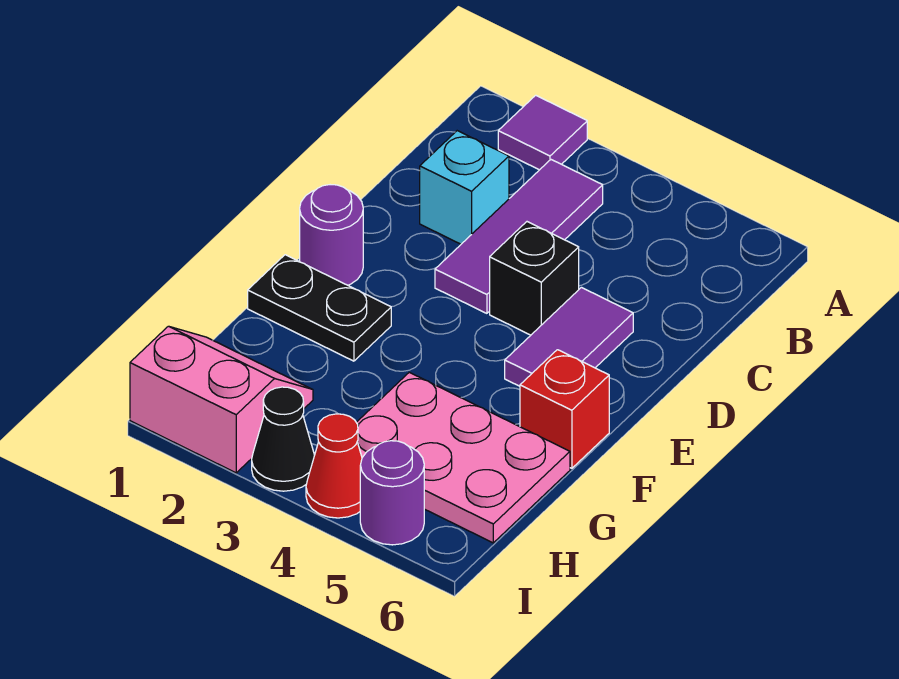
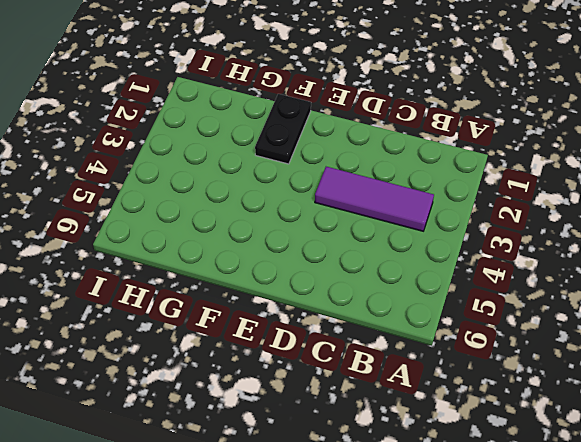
none -> purple tile A2 level 1
none -> cyan brick C2 level 1
none -> black brick D4 level 1

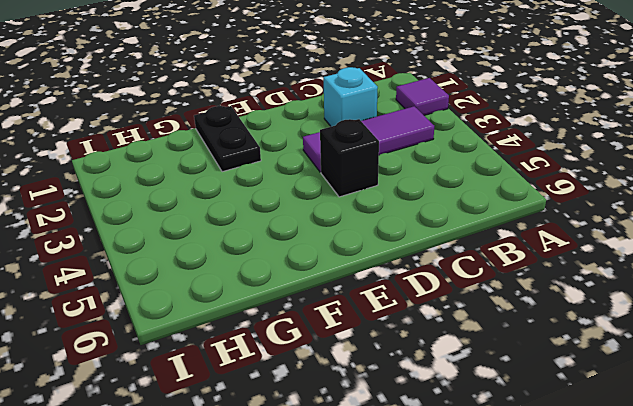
none -> purple tile D5:E5 level 1
none -> purple round brick E1 level 1
none -> red brick F6 level 1

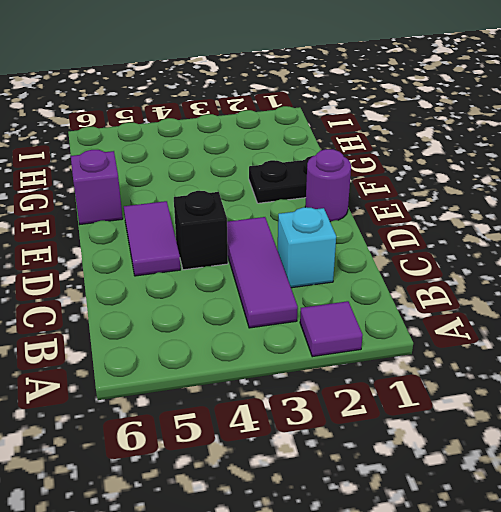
purple brick F6 level 1 -> red brick F6 level 1
none -> pink plate G4:H6 level 1
none -> pink slope H1:I2 level 1 top I
none -> black cone I3 level 1

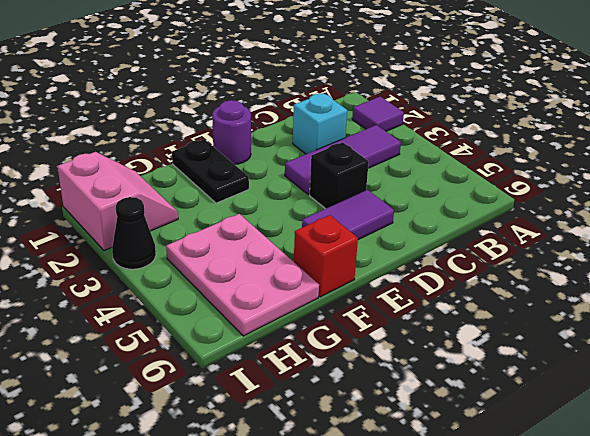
none -> red cone I4 level 1
none -> purple round brick I5 level 1

